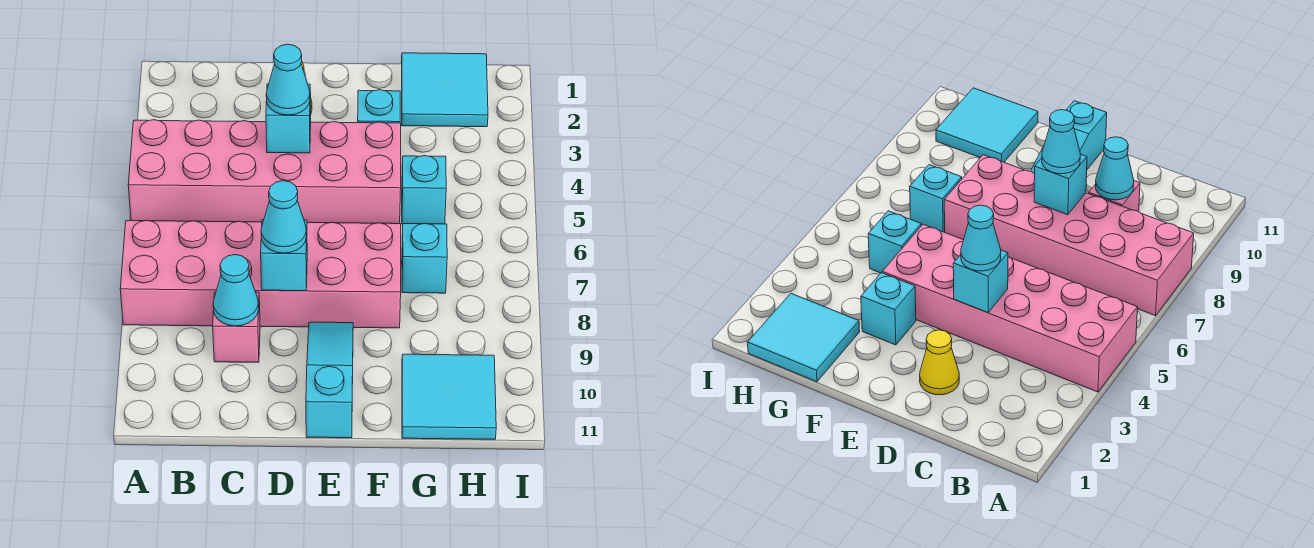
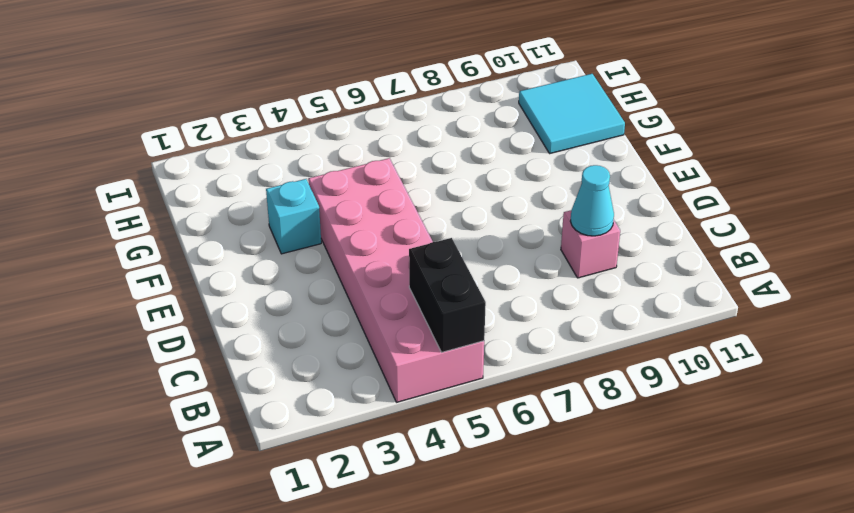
black brick A5:B5 level 2 -> none
none -> pink brick A7:F8 level 1
none -> yellow cone D2 level 1
none -> cyan slope E9:E11 level 1 top 11

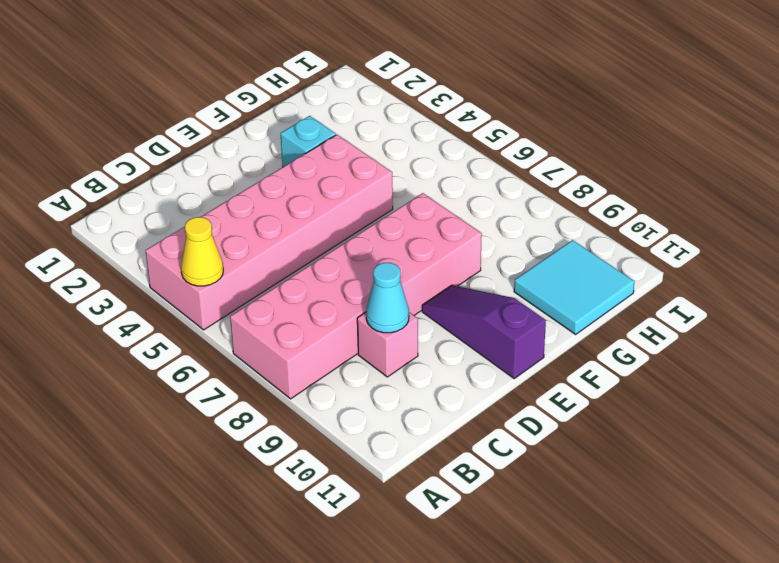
yellow cone A5 level 2 -> yellow cone D2 level 1
purple slope E9:E11 level 1 top 11 -> cyan slope E9:E11 level 1 top 11
none -> cyan tile G1:H2 level 1
none -> cyan brick G5 level 1
none -> cyan brick G7 level 1

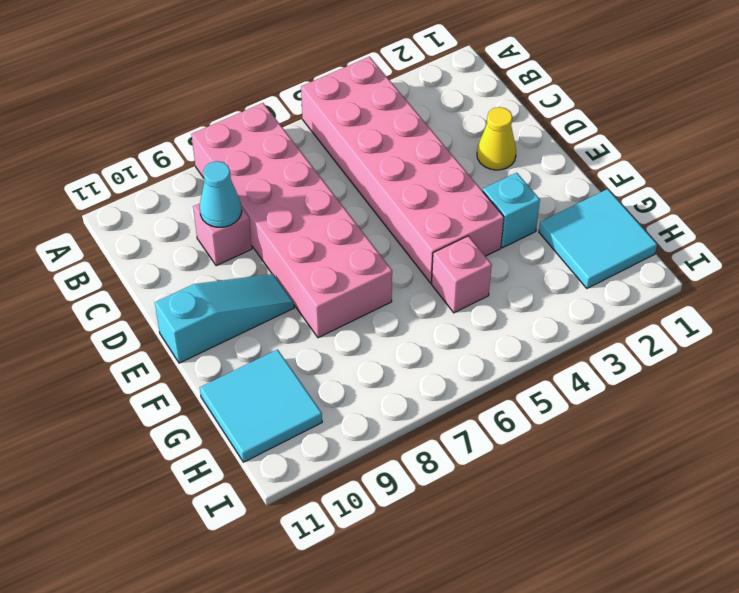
pink brick G5 level 1 -> cyan brick G5 level 1
none -> cyan brick G7 level 1
none -> cyan brick D4 level 2
none -> cyan brick D8 level 2

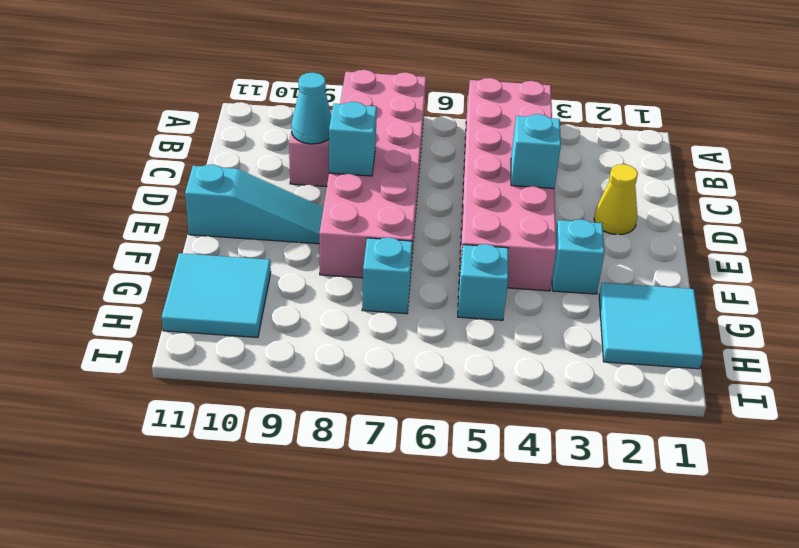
none -> cyan cone D4 level 3
none -> cyan cone D8 level 3

